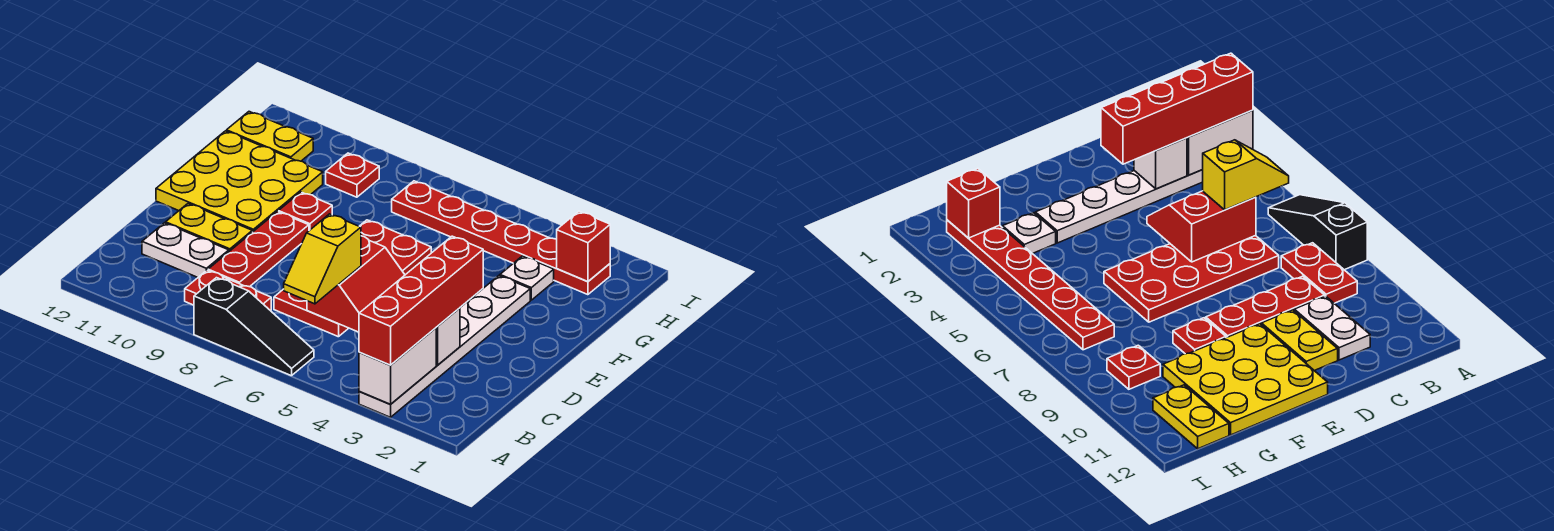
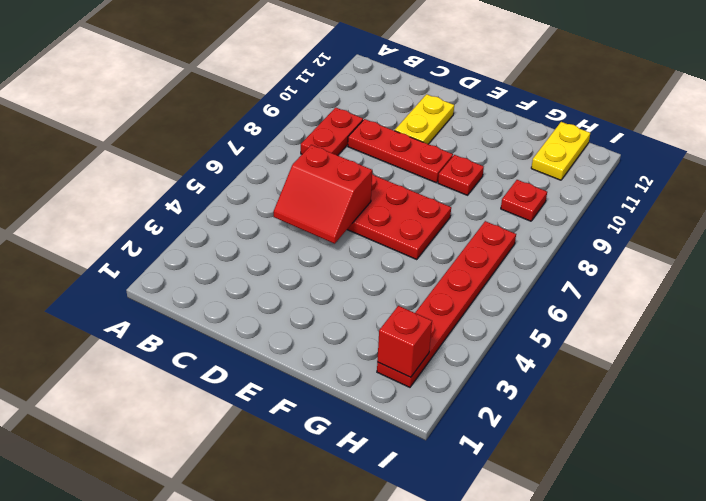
none -> white plate A3:F3 level 1
none -> black slope A6:A8 level 1 top 8
none -> white plate C10:C11 level 1

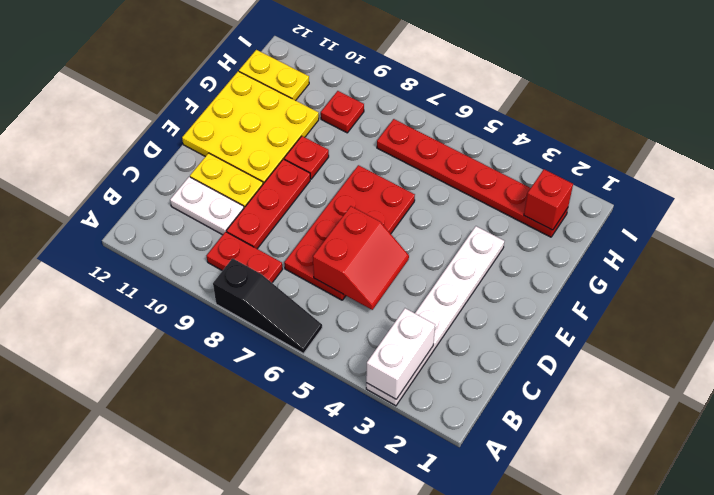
none -> white plate G3 level 1
none -> white brick C3 level 2
none -> red brick A3:D3 level 3

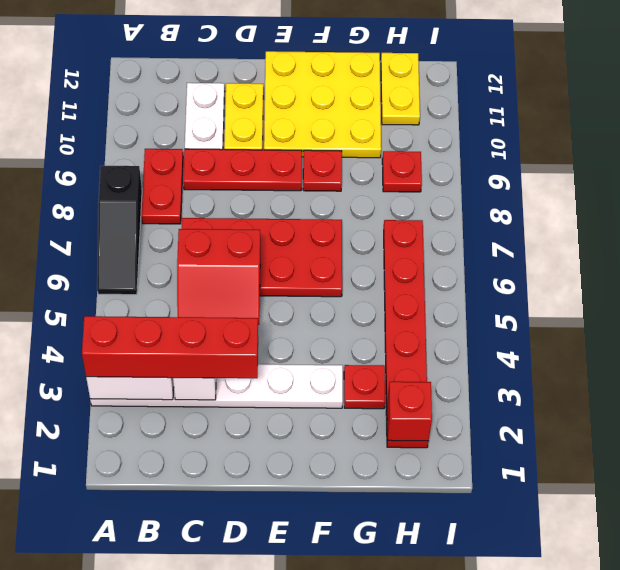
red plate G3 level 1 -> white plate G3 level 1
none -> yellow slope B6:C6 level 3 top C

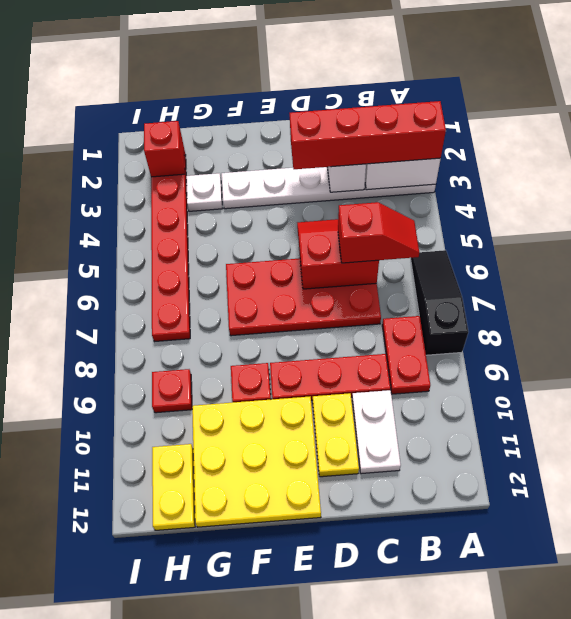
red slope B6:C6 level 3 top C -> yellow slope B6:C6 level 3 top C

